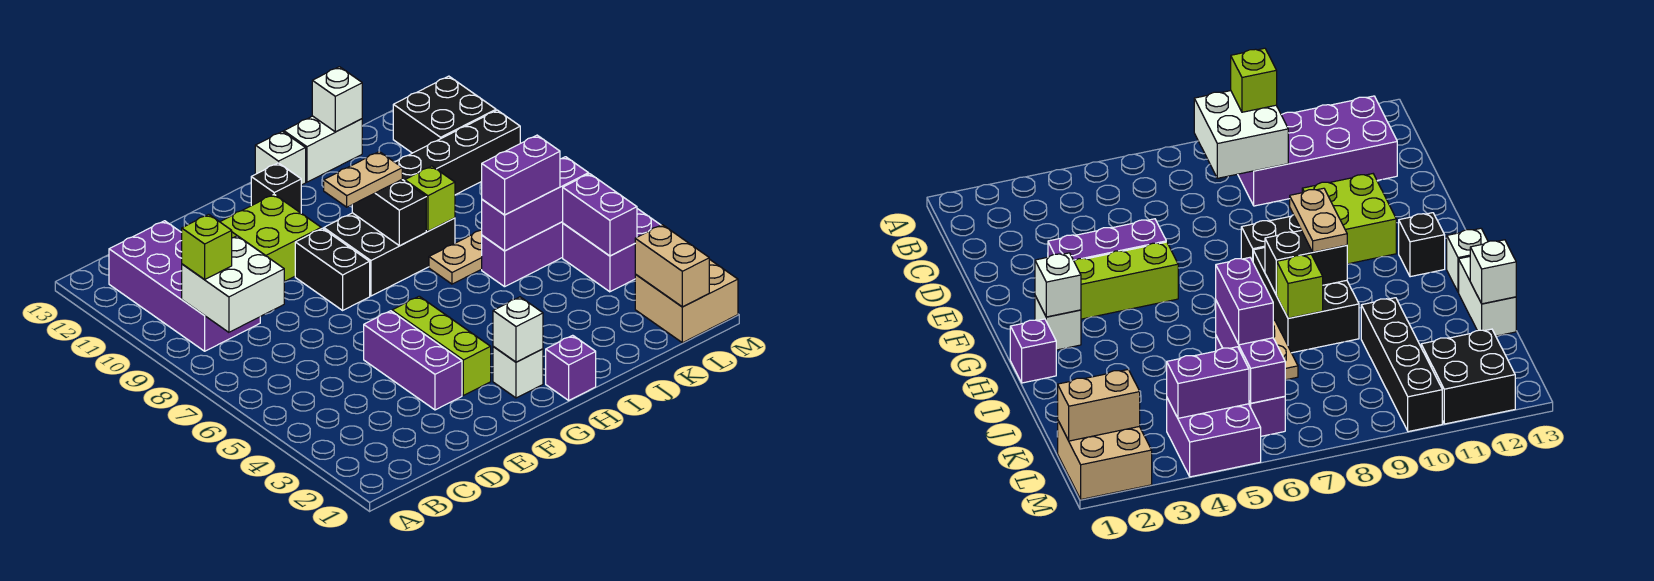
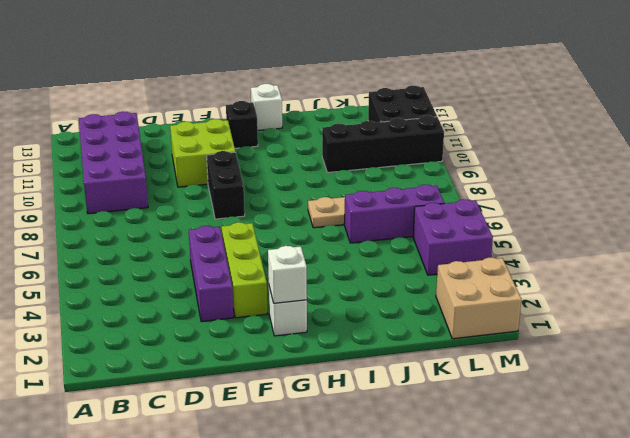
none -> black brick G8:I9 level 1
none -> purple brick H1 level 1
none -> white brick I13:J13 level 1

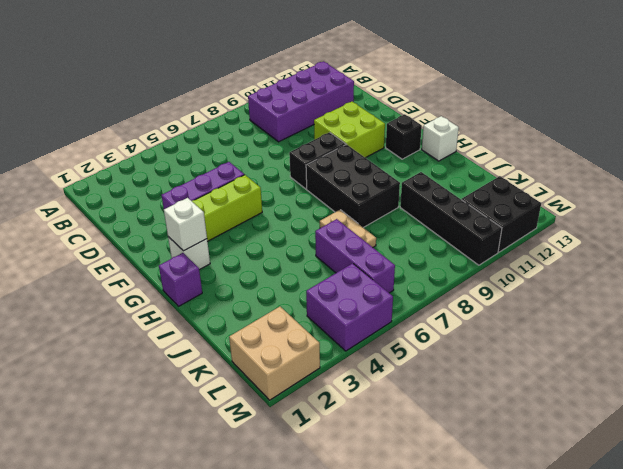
none -> white brick I13:J13 level 1
none -> white brick B8:C9 level 2
none -> black brick H8:H9 level 2

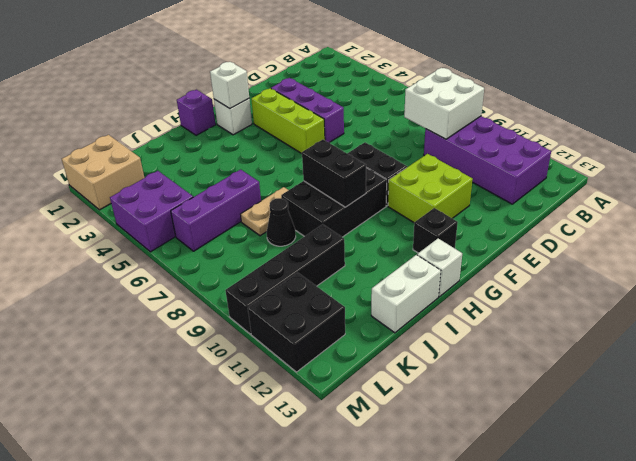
black cone J8 level 1 -> none
none -> lime brick I8 level 2
none -> purple brick J6:L6 level 2
none -> white brick J13 level 2

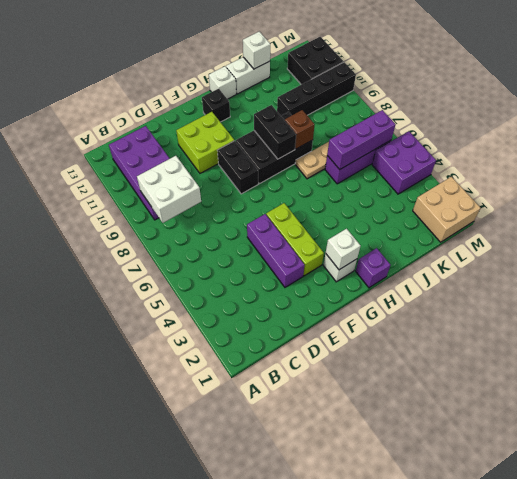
brown brick I8 level 2 -> lime brick I8 level 2
none -> tan brick L1:L2 level 2
none -> purple brick L4:L5 level 2
none -> lime brick B9 level 3

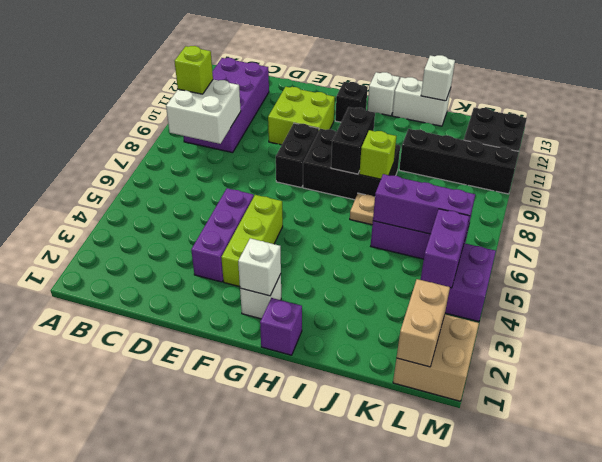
none -> tan plate G9:H9 level 3
none -> purple brick J6:K6 level 3

